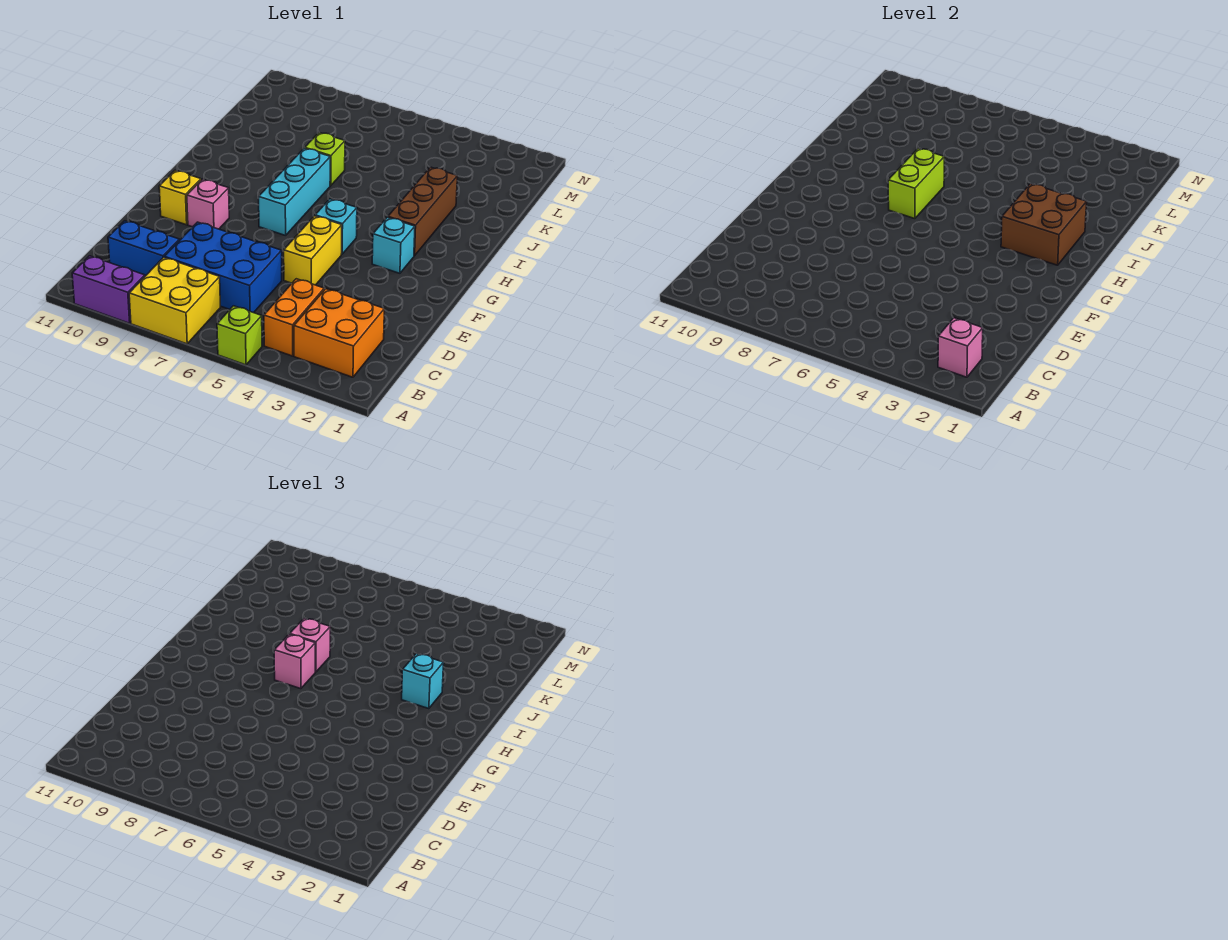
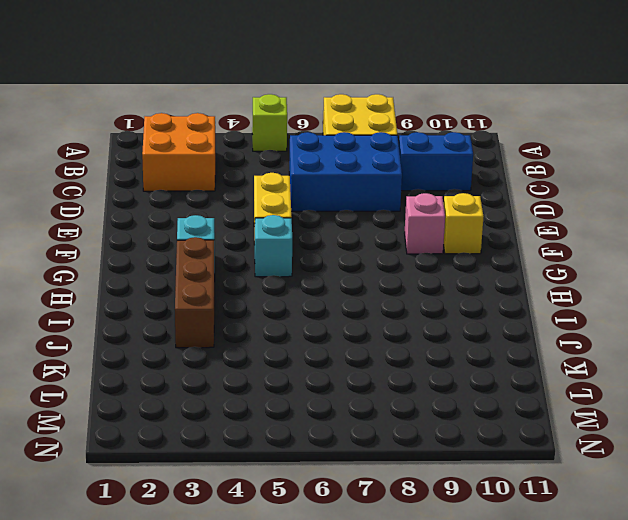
none -> purple brick A9:A10 level 1
none -> orange brick B4:C4 level 1
none -> cyan brick G7:I7 level 1

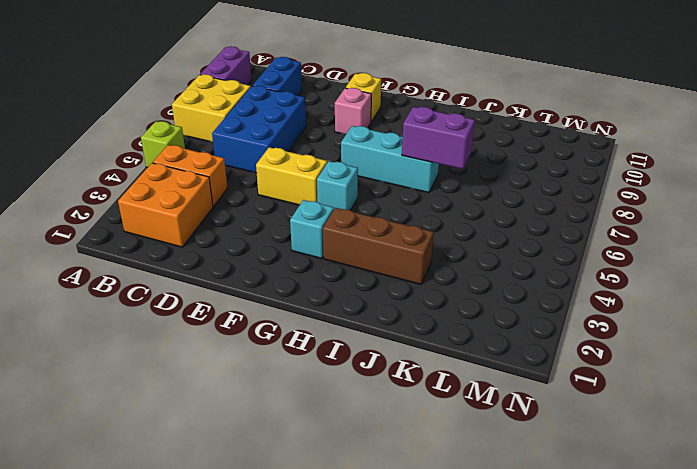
purple brick I7:J7 level 2 -> lime brick H7:I7 level 2
none -> lime brick J7 level 1
none -> pink brick B2 level 2
none -> brown brick H2:I3 level 2

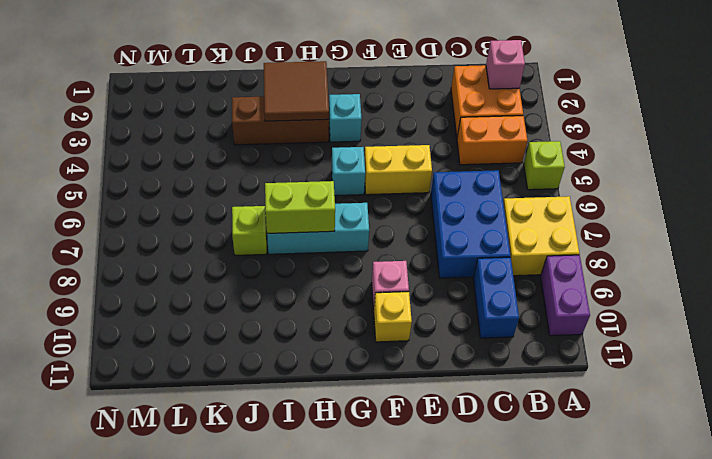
brown tile H2:I3 level 2 -> brown brick H2:I3 level 2
none -> pink brick H7 level 3
none -> cyan brick I3 level 3
none -> pink brick I7 level 3

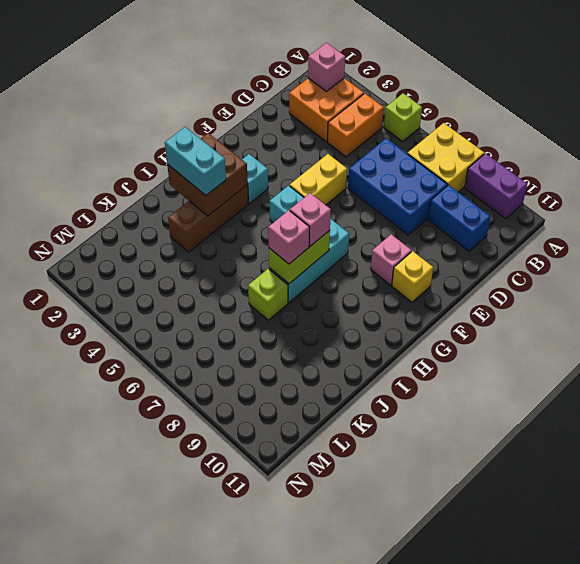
cyan brick I2:I3 level 3 -> cyan brick I3 level 3

